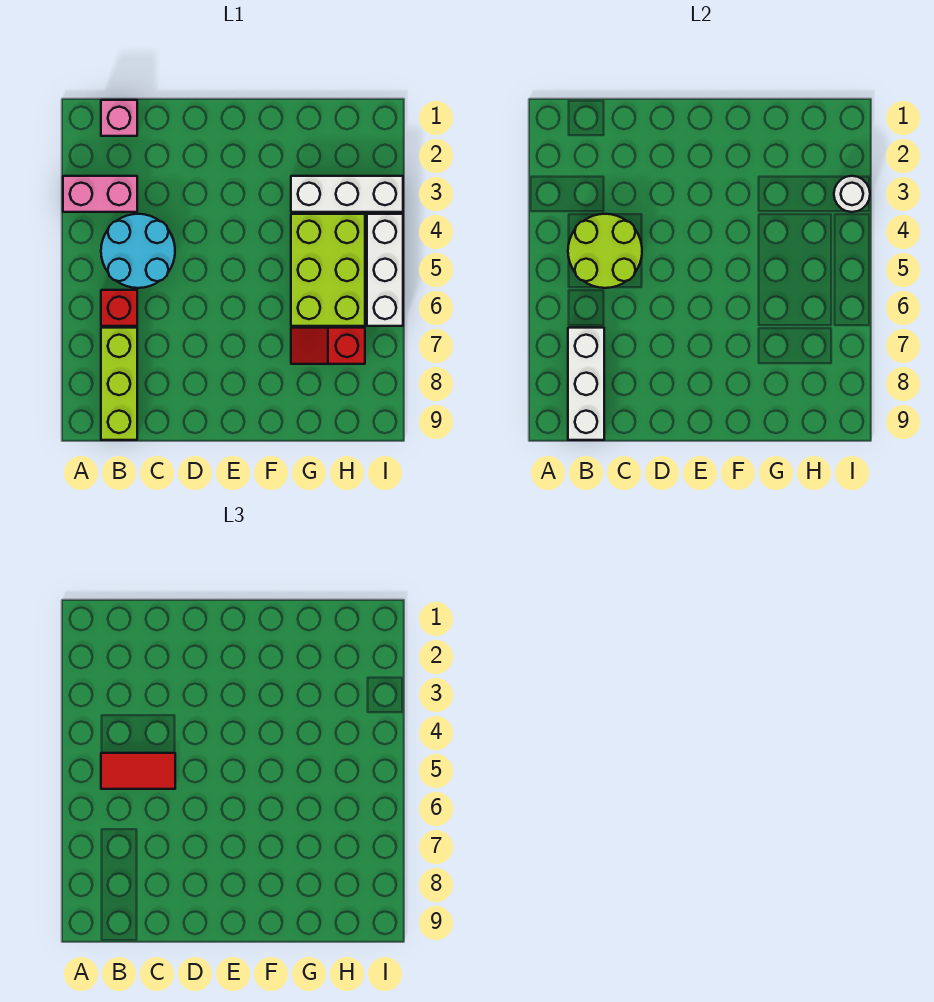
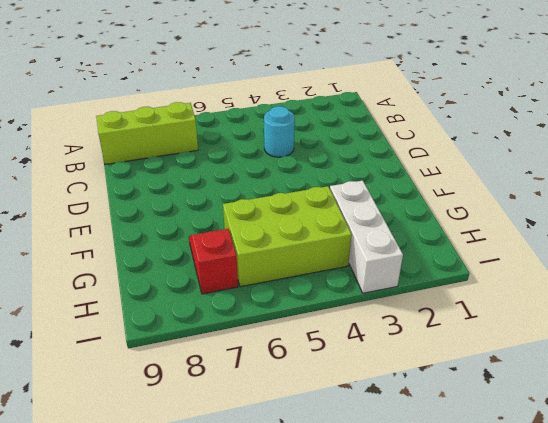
cyan round brick C4 level 1 -> cyan round brick B4:C5 level 1
none -> pink brick A3:B3 level 1
none -> pink brick B1 level 1
none -> red brick B6 level 1

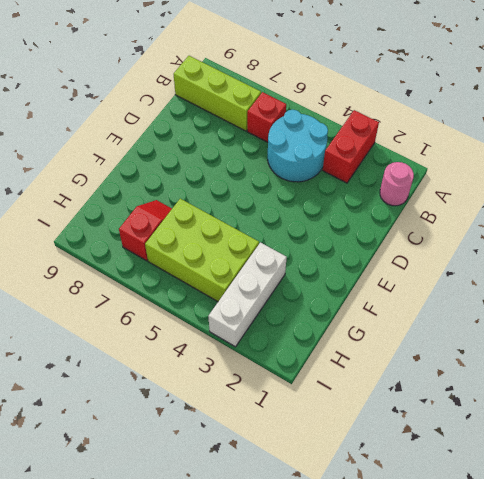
red brick A3:B3 level 1 -> pink brick A3:B3 level 1
pink round brick B1 level 1 -> pink brick B1 level 1
none -> white brick I4:I6 level 1
none -> lime round brick B4:C5 level 2
none -> white brick B7:B9 level 2

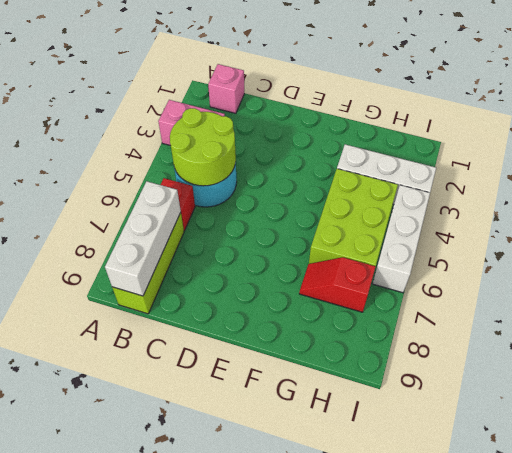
none -> white round brick I3 level 2
none -> red tile B5:C5 level 3

